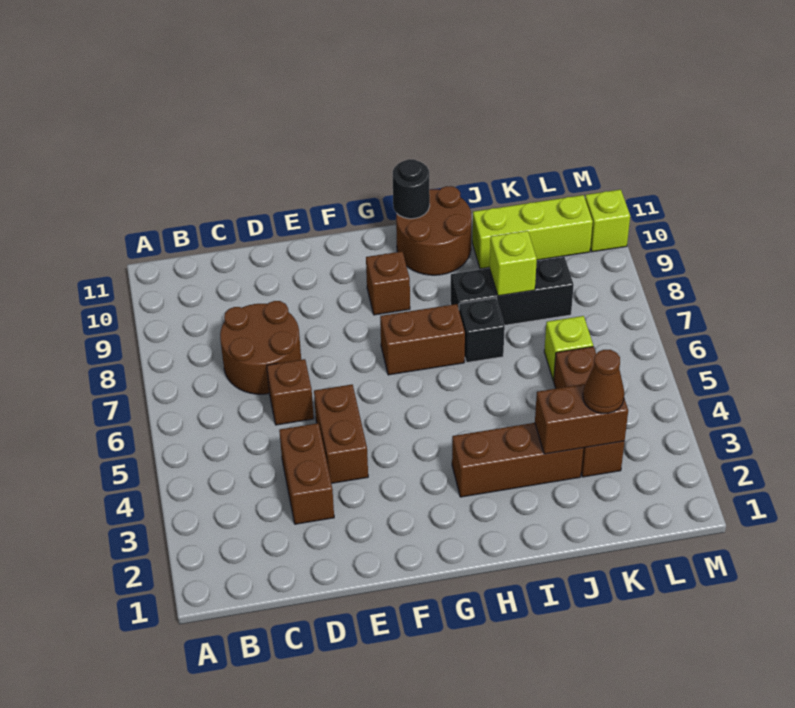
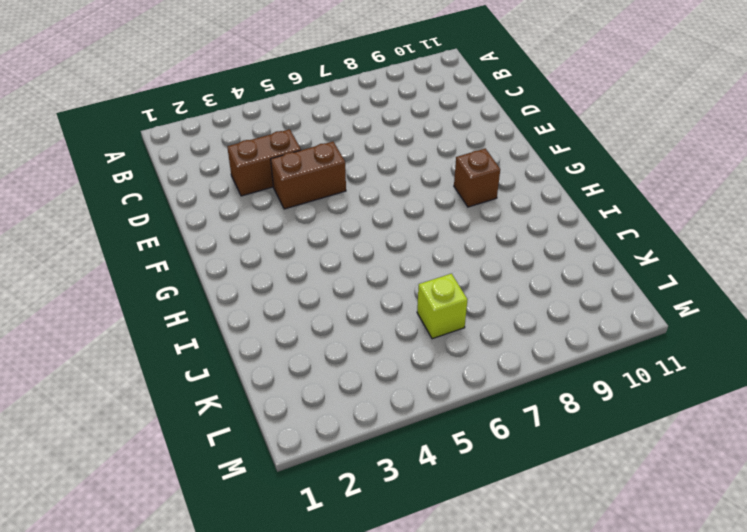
none -> brown round brick C7:D8 level 1
none -> brown brick D6 level 1
none -> brown brick G7:H7 level 1

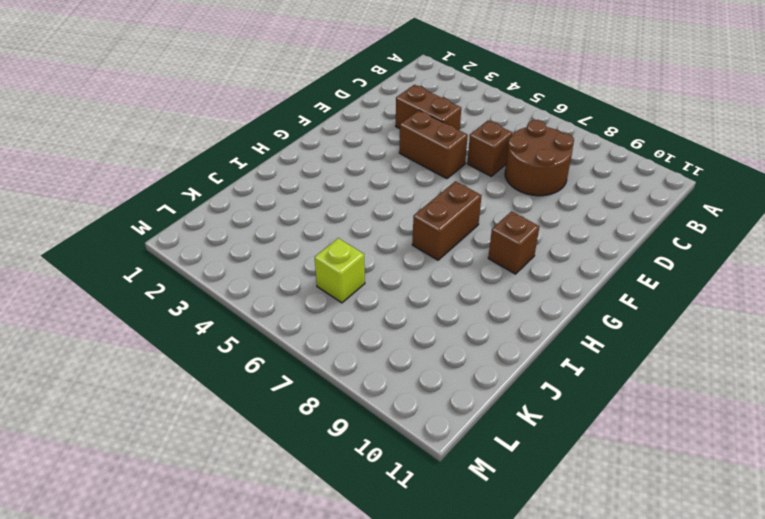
none -> brown brick H3:J3 level 1
none -> brown round brick H10:I11 level 1
none -> black brick I7 level 1

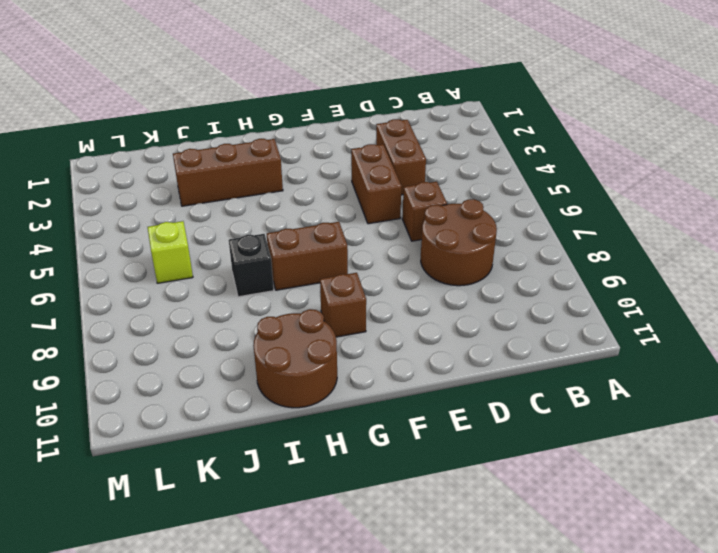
none -> black brick I8:K8 level 1
none -> lime brick J10:L10 level 1
none -> brown brick K3:K5 level 1

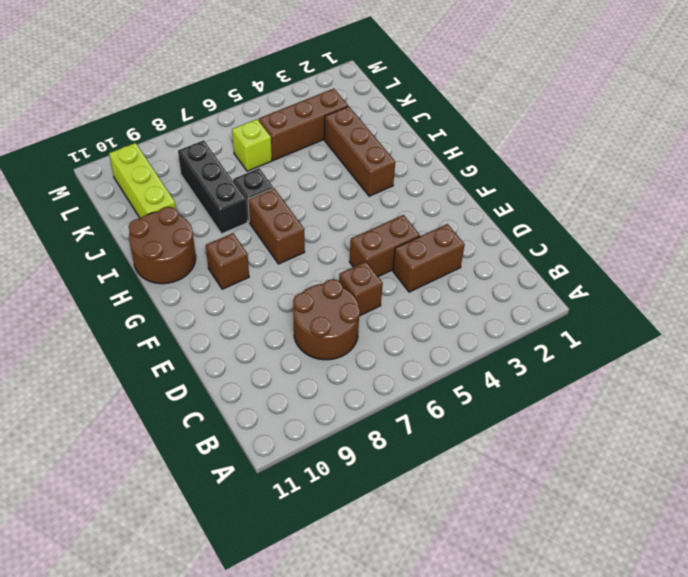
none -> lime brick M10 level 1
none -> black round brick H11 level 2
none -> brown brick J3:K3 level 2

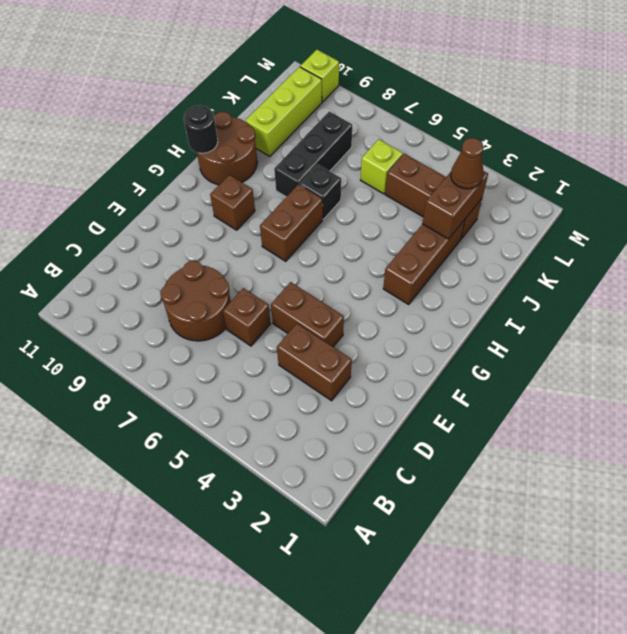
none -> lime brick J8 level 2

